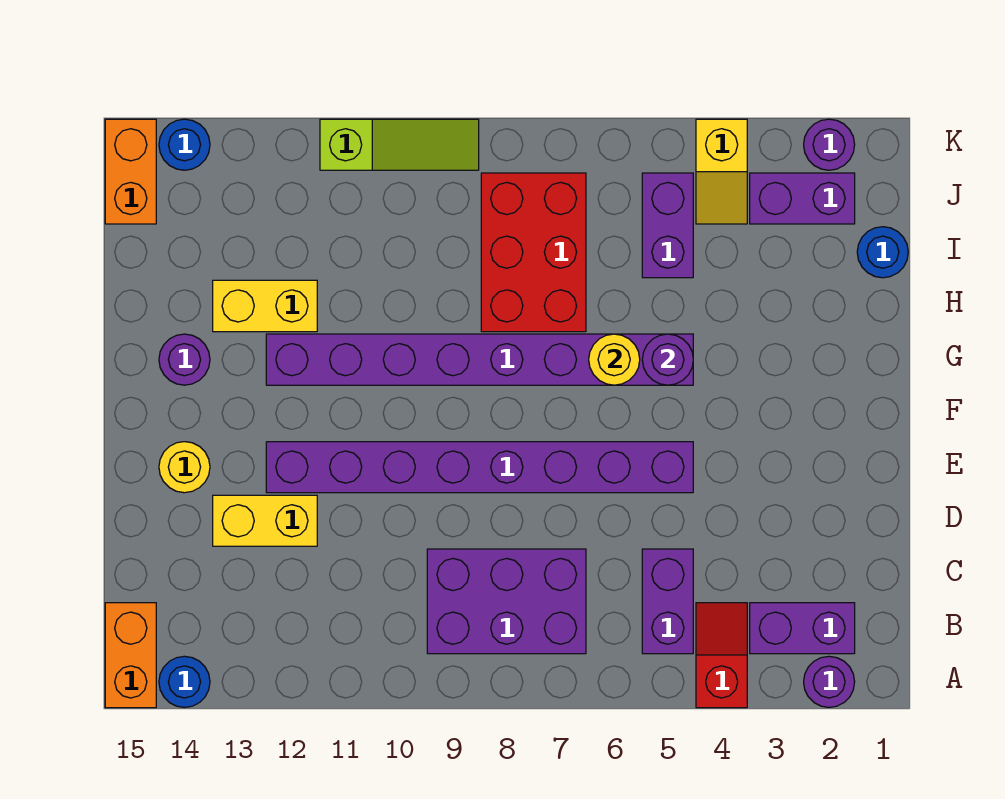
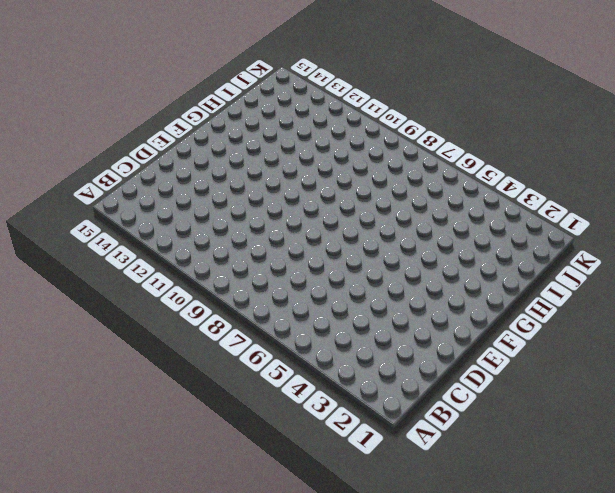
none -> purple round brick A2 level 1
none -> red slope A4:B4 level 1 top A
none -> blue round brick A14 level 1

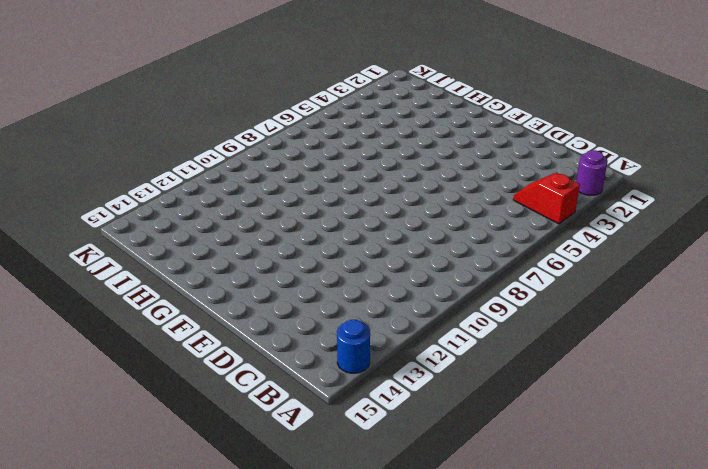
none -> orange brick A15:B15 level 1
none -> purple brick B2:B3 level 1
none -> purple brick B5:C5 level 1

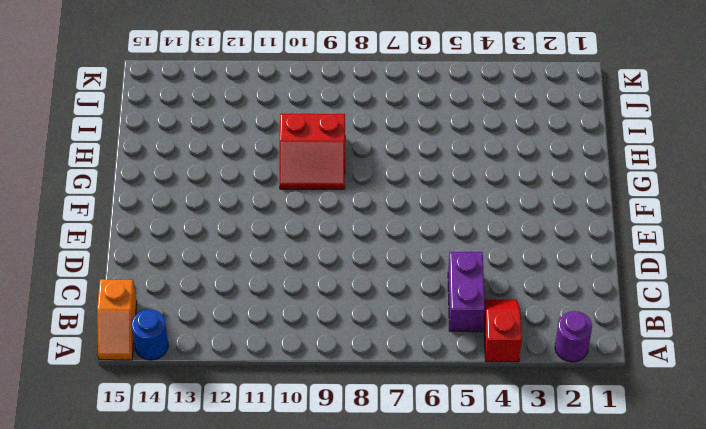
orange slope A15:B15 level 1 top B -> orange brick A15:B15 level 1
red slope G9:H10 level 1 top H -> purple brick G5:G12 level 1
none -> purple brick B2:B3 level 1
none -> purple brick B7:C9 level 1
none -> yellow brick D12:D13 level 1

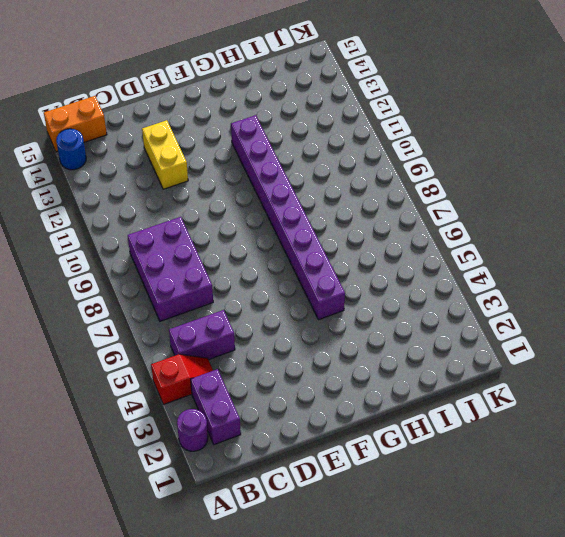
none -> purple brick E5:E12 level 1
none -> yellow round brick E14 level 1
none -> purple round brick G14 level 1

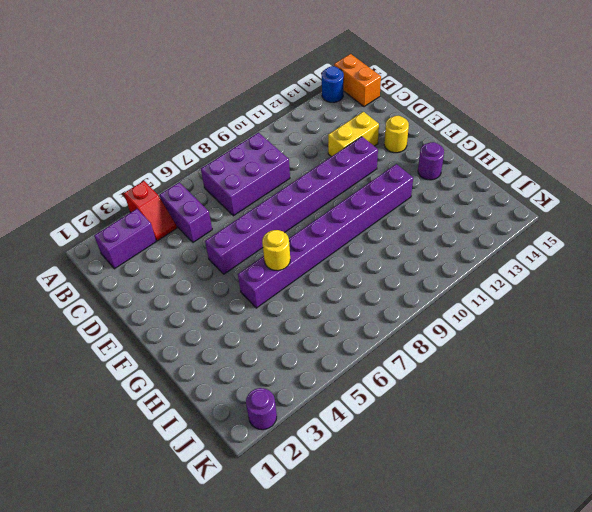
none -> purple round brick A2 level 1
none -> red brick H7:J8 level 1
none -> yellow brick H12:H13 level 1

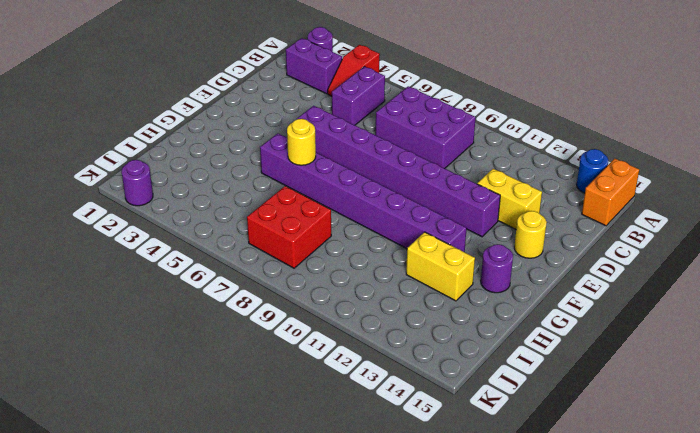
red brick I7:J8 level 1 -> red brick H7:J8 level 1
none -> blue round brick I1 level 1
none -> purple brick I5:J5 level 1
none -> purple brick J2:J3 level 1

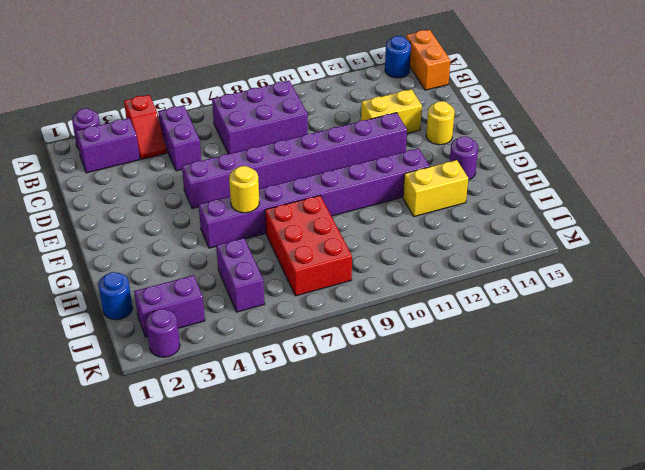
none -> yellow slope J4:K4 level 1 top K
none -> orange brick J15:K15 level 1
none -> lime slope K9:K11 level 1 top 11

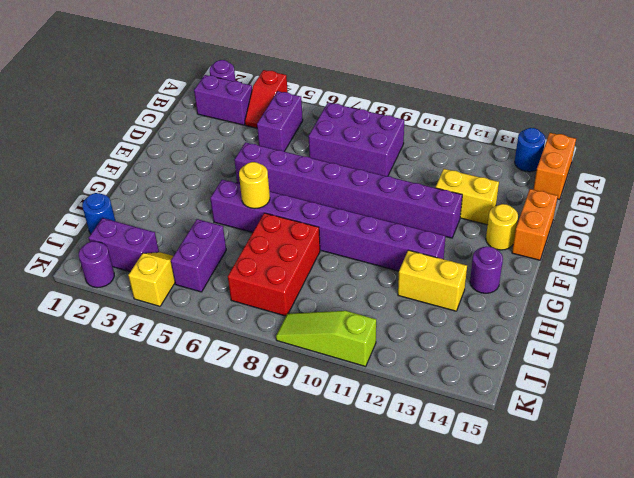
orange brick D15:E15 level 1 -> orange brick J15:K15 level 1
none -> blue round brick K14 level 1
none -> purple round brick G5 level 2

